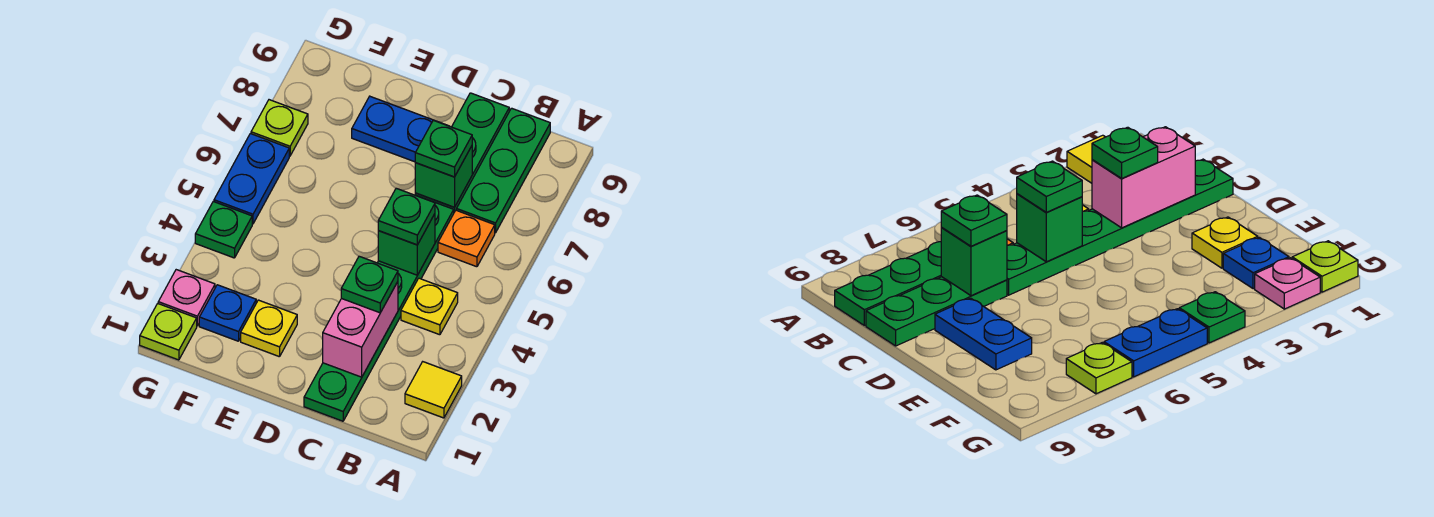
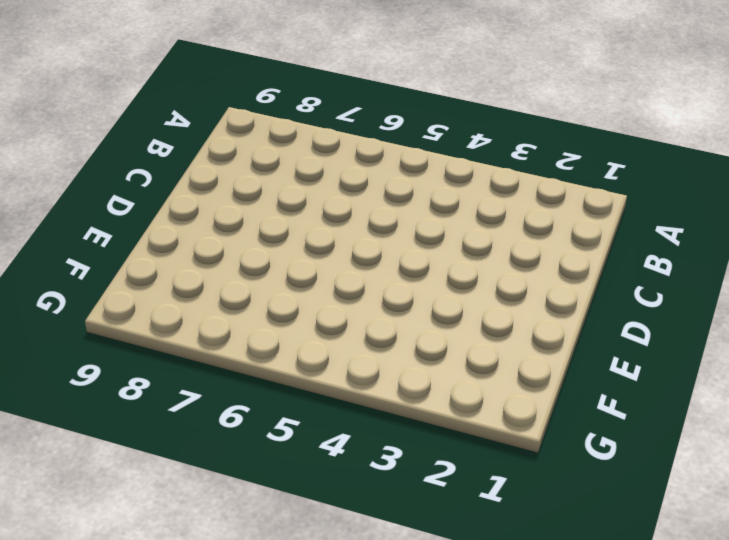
none -> yellow tile A2 level 1
none -> yellow plate B4 level 1
none -> orange plate B6 level 1

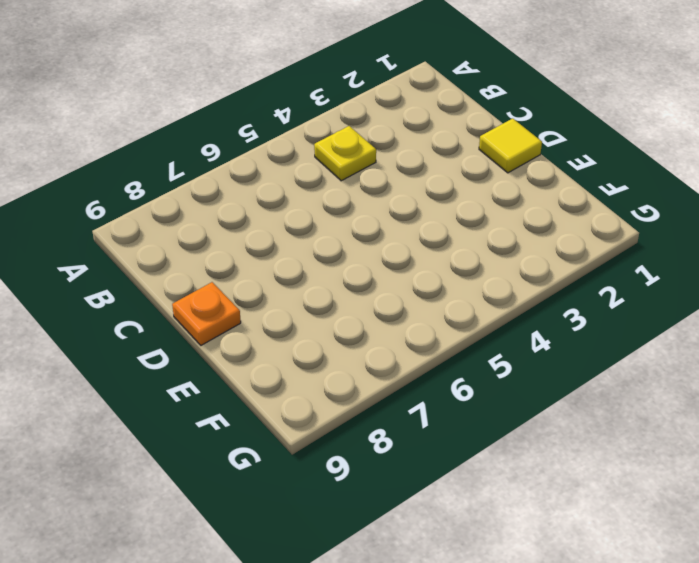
yellow tile D1 level 1 -> yellow tile A2 level 1
orange plate D9 level 1 -> orange plate B6 level 1
none -> green plate B7:B9 level 1
none -> green plate C1:C6 level 1
none -> green plate C7:C9 level 1

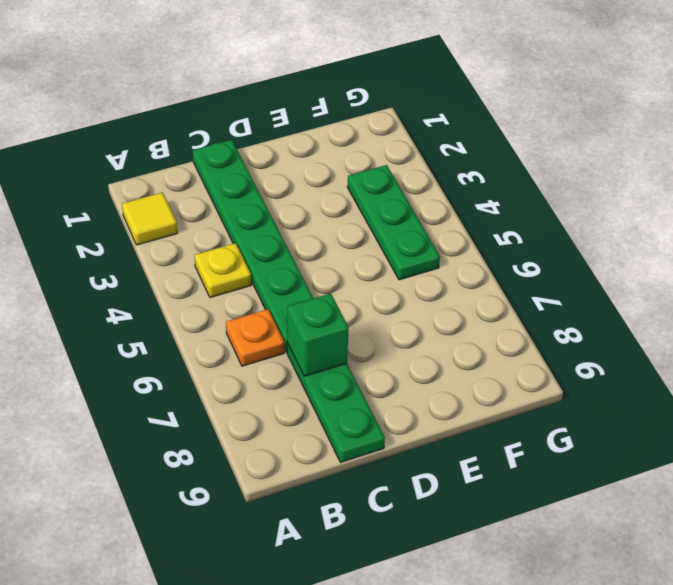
green plate F3:F5 level 1 -> green plate B7:B9 level 1
none -> blue plate D8:E8 level 1
none -> yellow plate E2 level 1
none -> blue plate F2 level 1

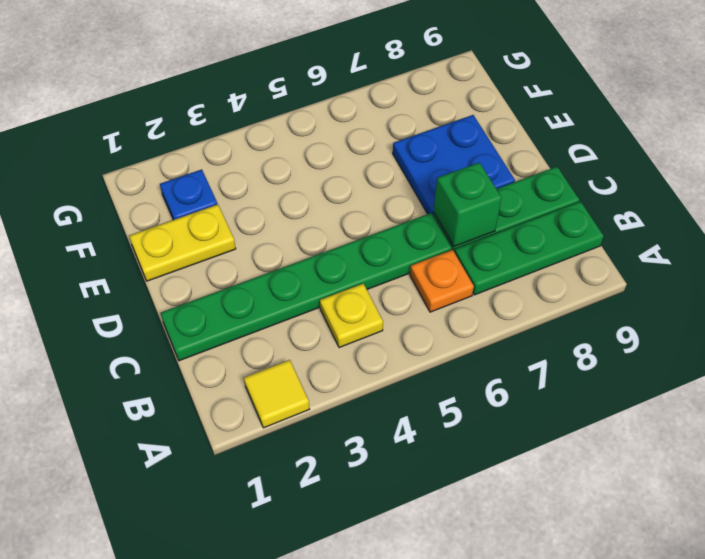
blue plate D7:E8 level 1 -> blue plate D8:E8 level 1
yellow plate E1:E2 level 1 -> yellow plate E2 level 1
none -> lime plate G1 level 1
none -> pink plate G2 level 1
none -> green plate G4 level 1

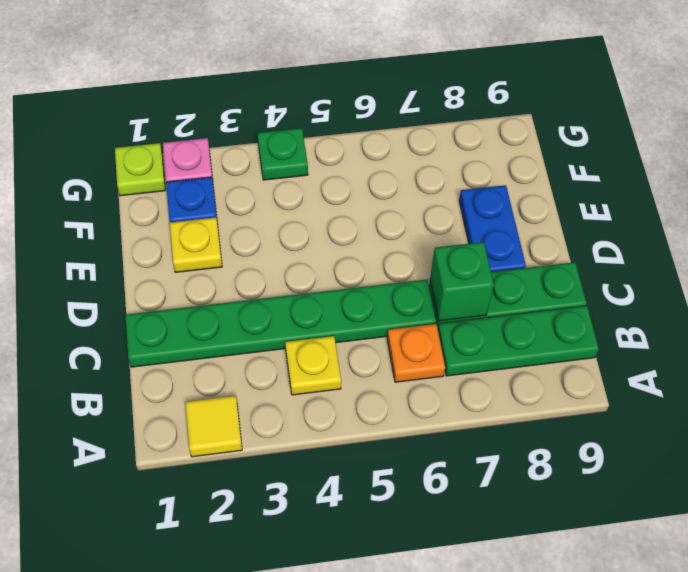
none -> blue plate G5:G6 level 1
none -> lime plate G7 level 1
none -> pink brick C2:C3 level 2

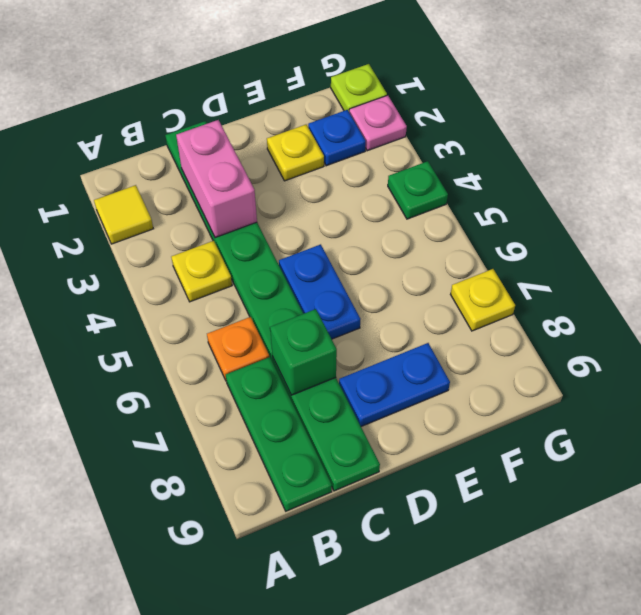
blue plate D5:D6 level 1 -> blue plate G5:G6 level 1
yellow plate G7 level 1 -> lime plate G7 level 1
none -> green brick C5 level 2
none -> green plate C3 level 3
none -> green plate C5 level 3

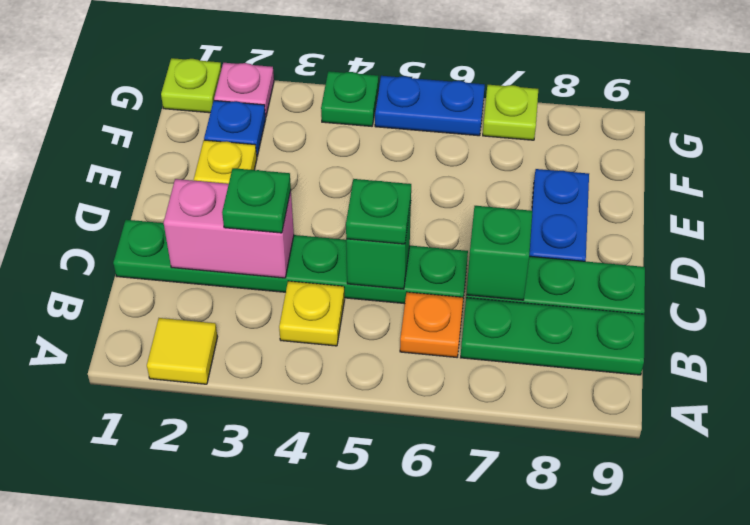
none -> green plate C7 level 3

